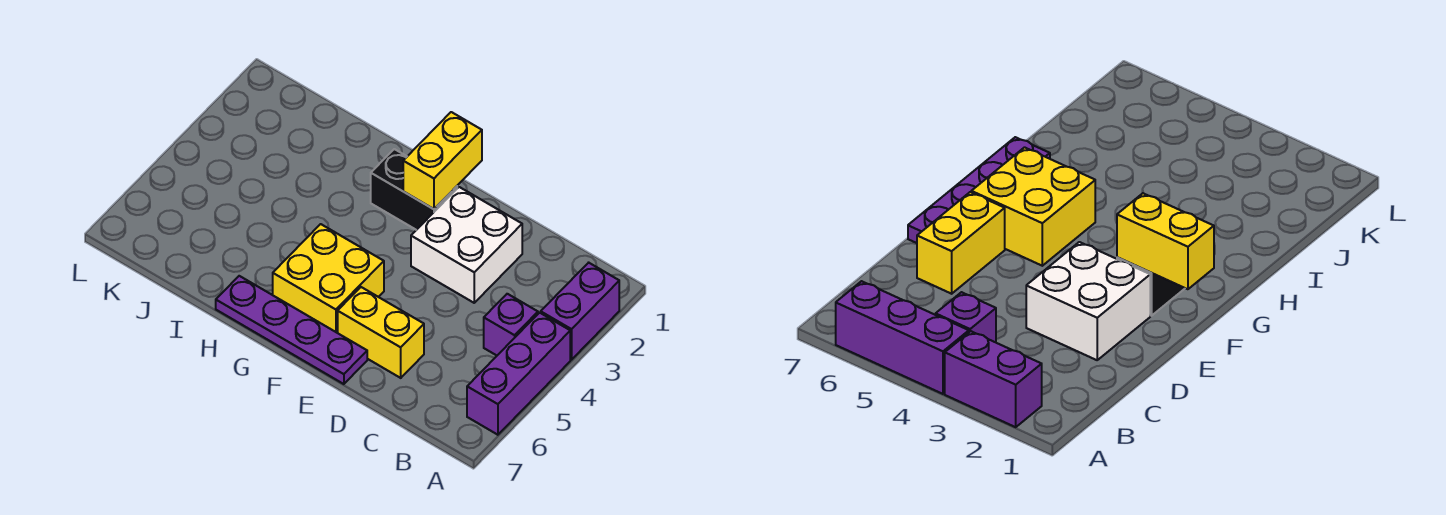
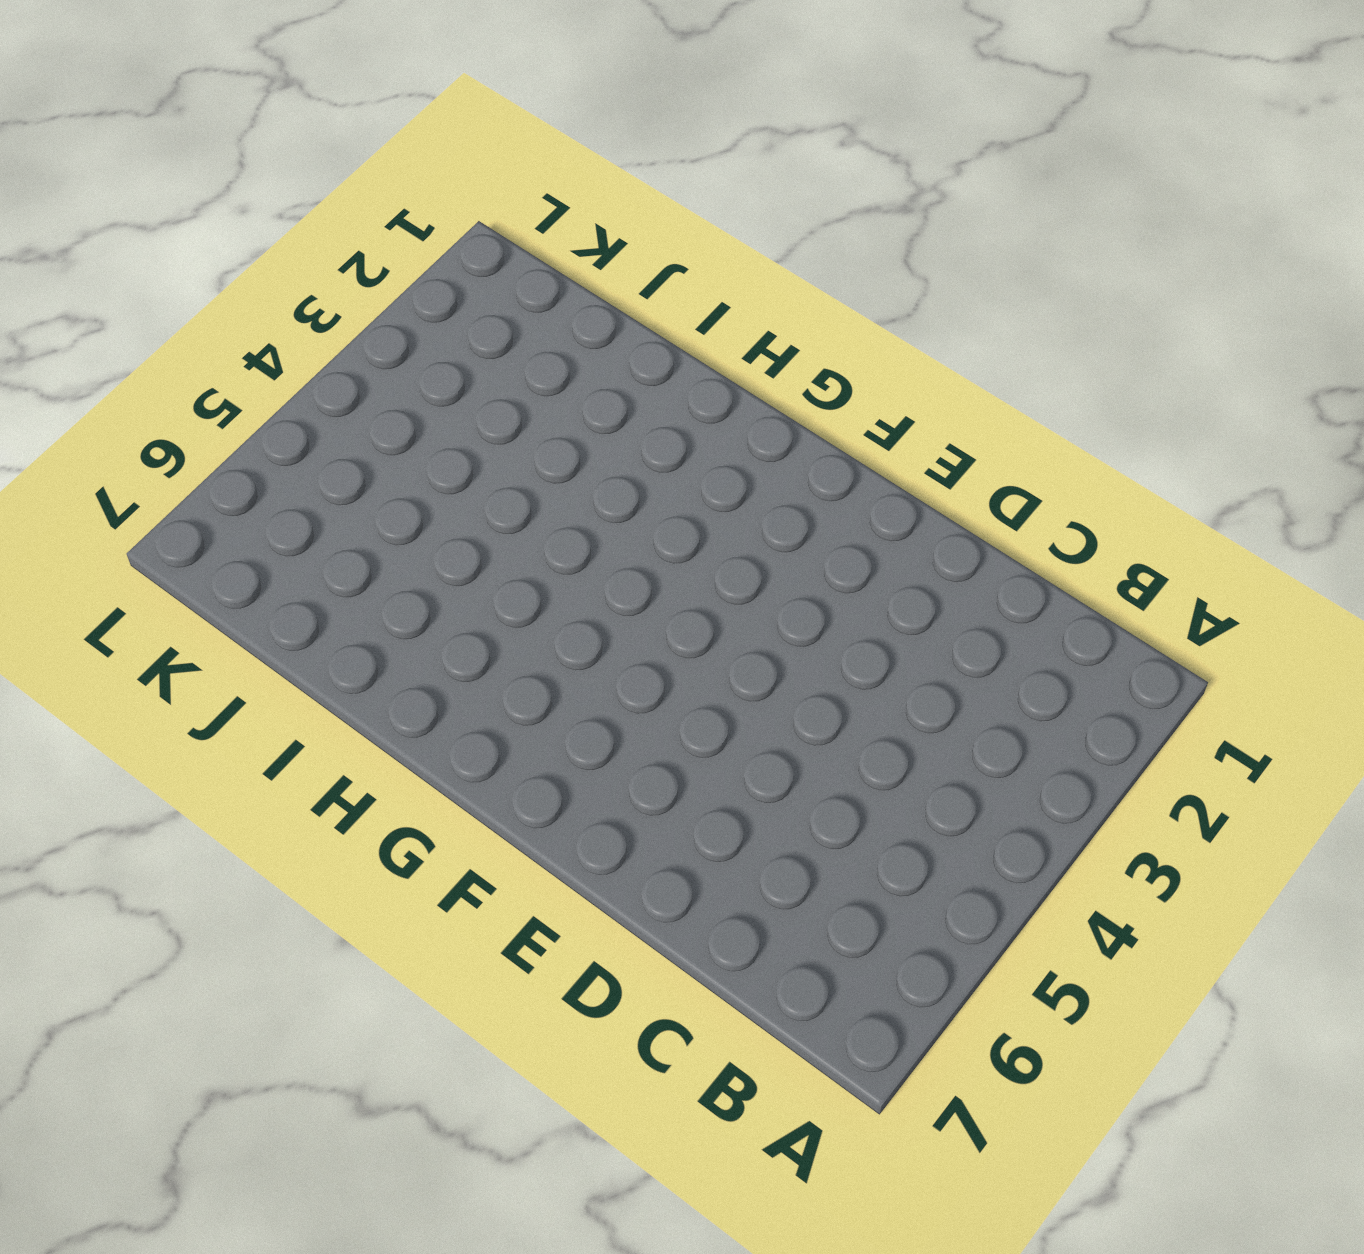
none -> purple brick A2:A3 level 1
none -> purple brick A4:A6 level 1

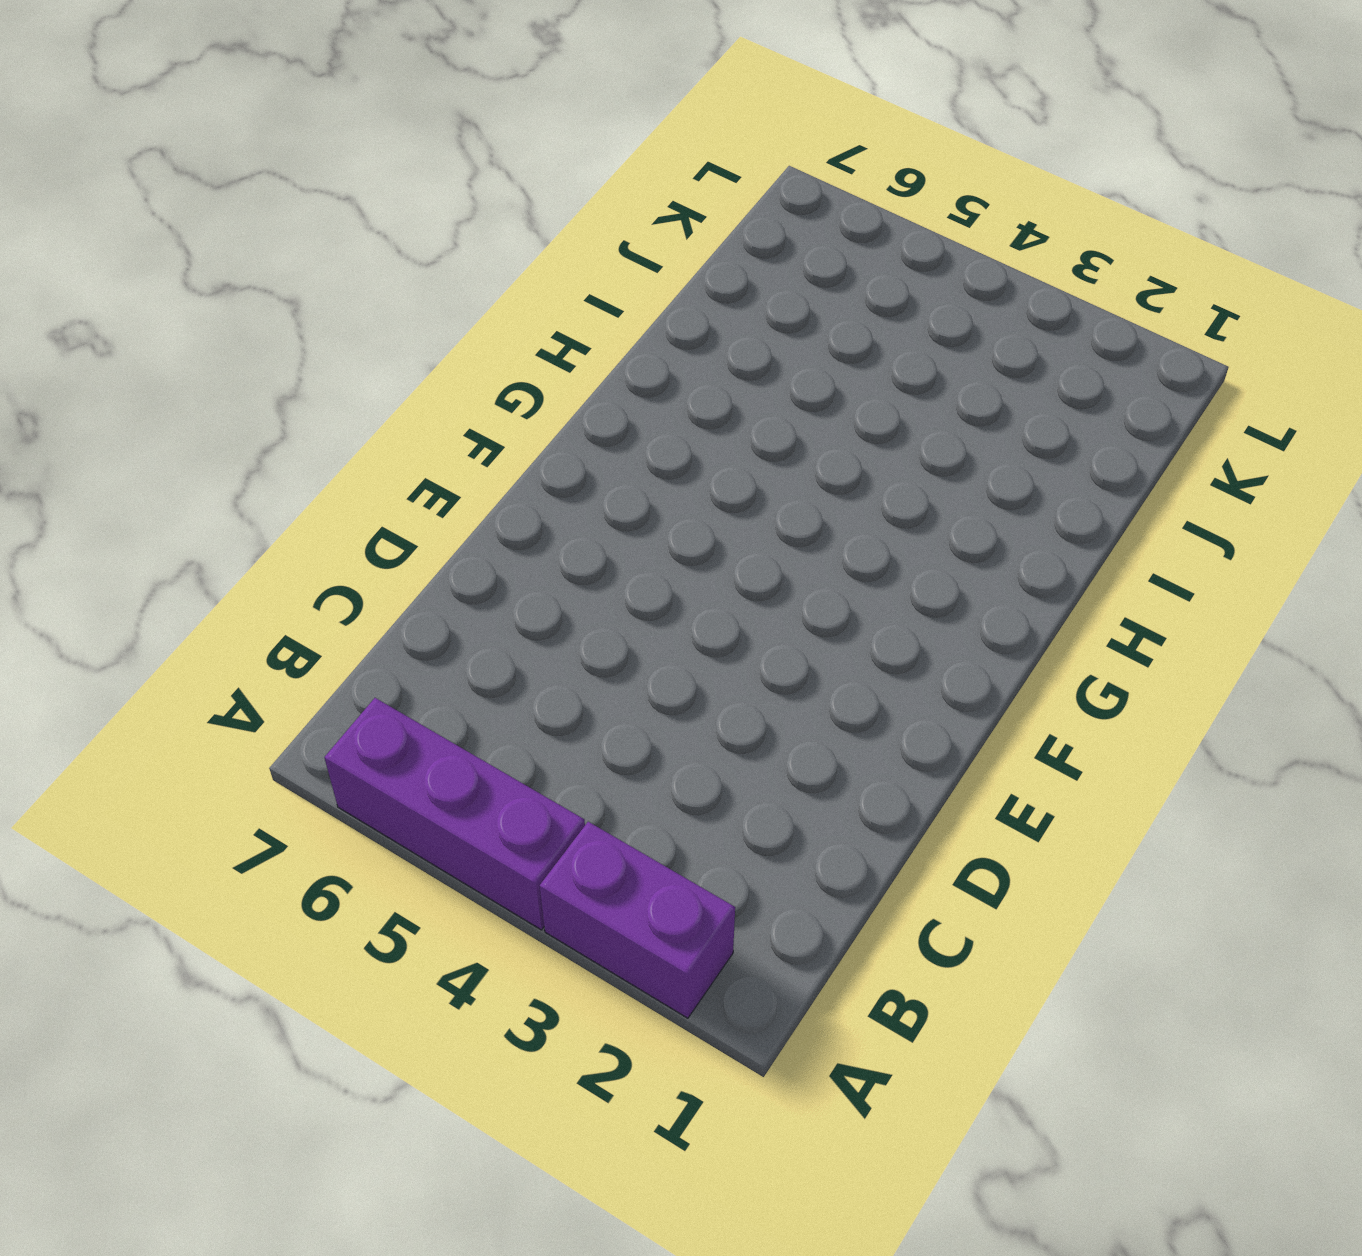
none -> purple brick B4 level 1
none -> white brick D2:E3 level 1

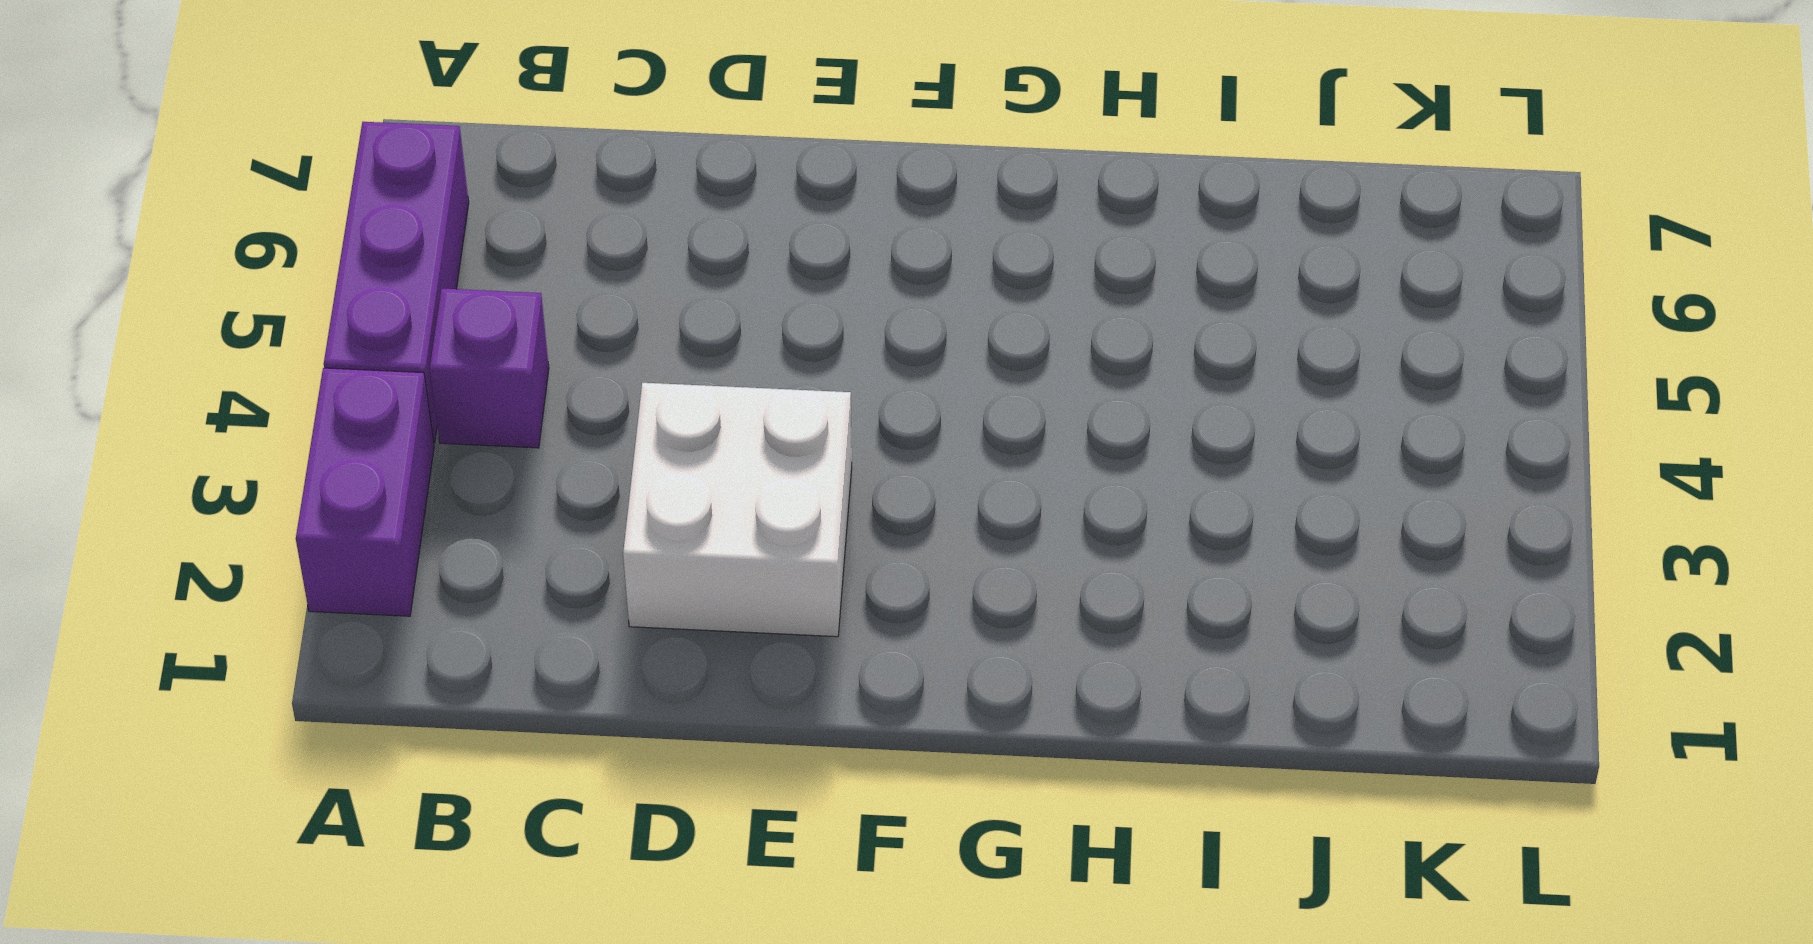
none -> yellow brick D6:E6 level 1
none -> purple plate E7:H7 level 1

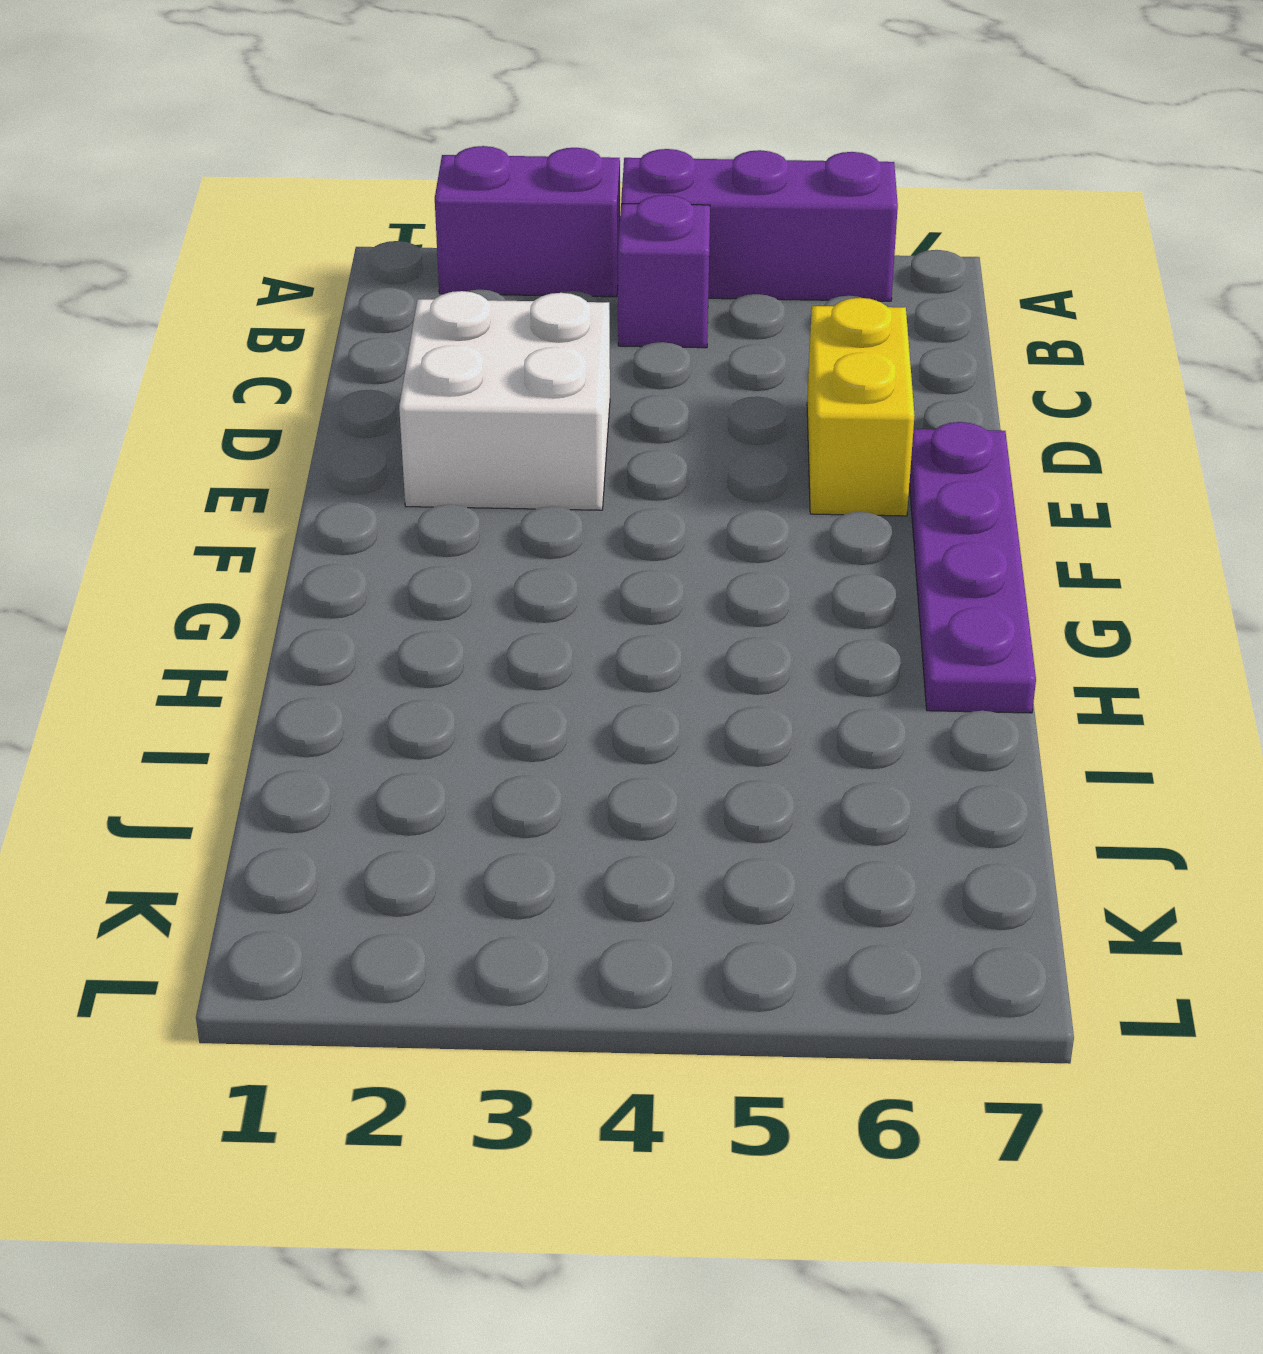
none -> black brick F2:G2 level 1
none -> yellow brick F5:G6 level 1

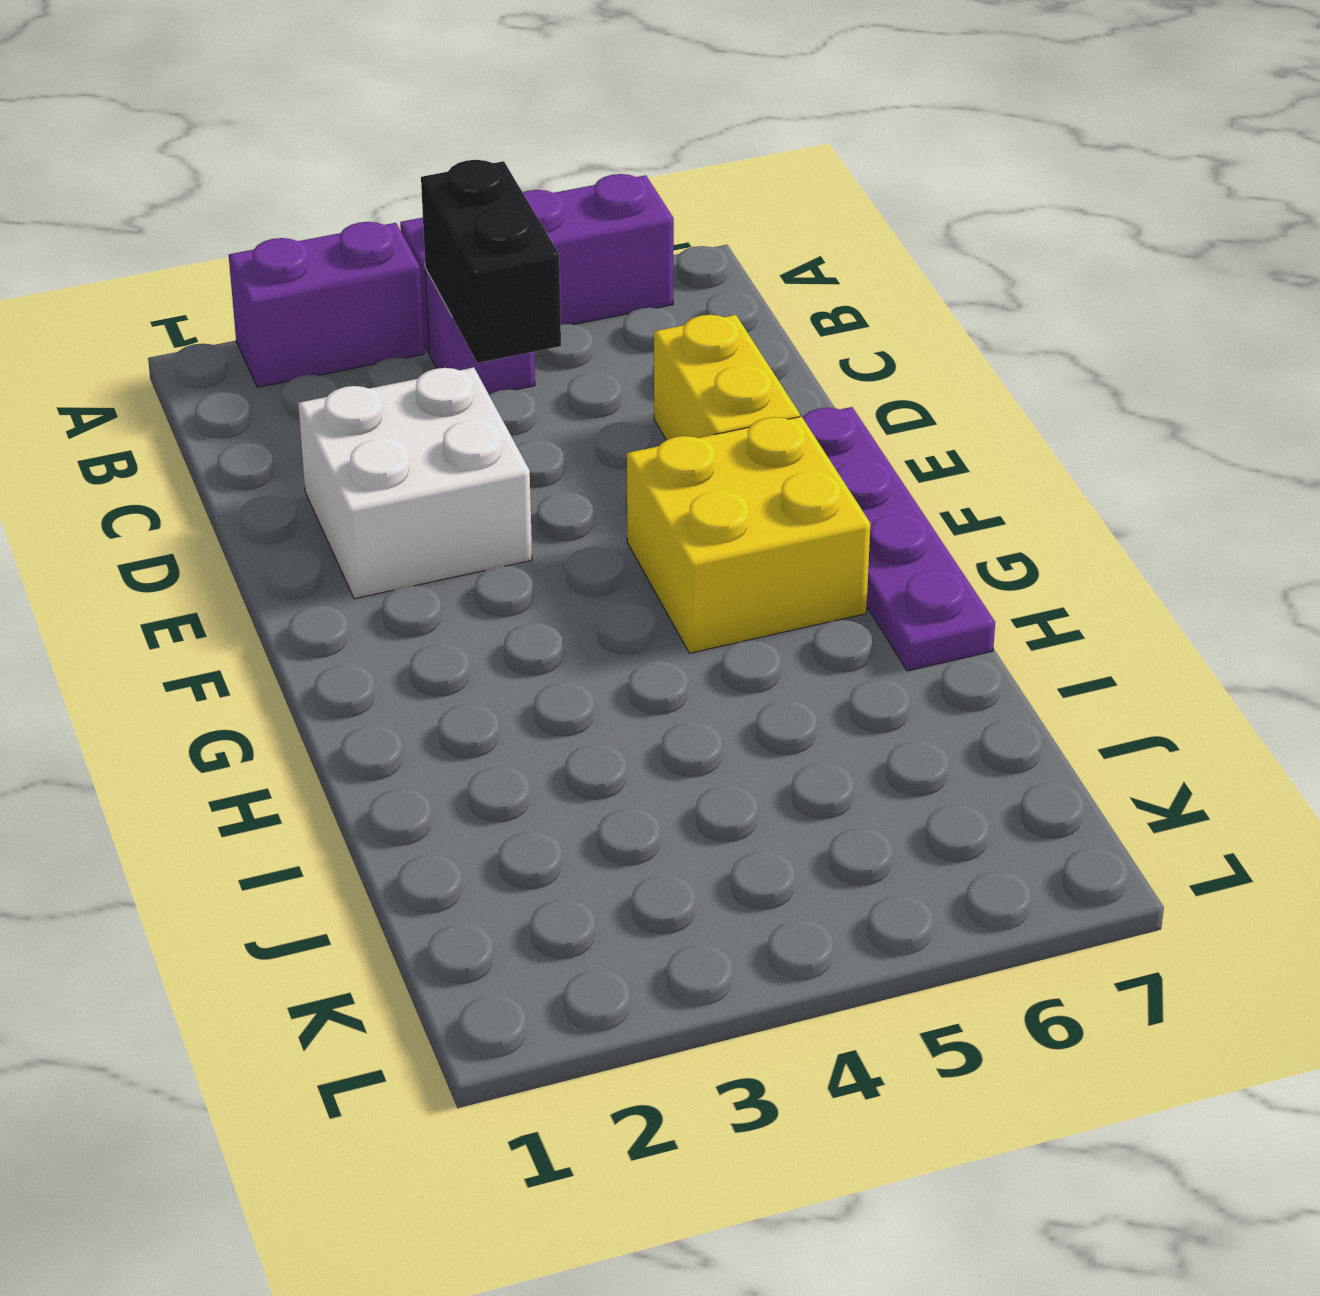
black brick B4:C4 level 2 -> black brick F2:G2 level 1
none -> yellow brick F1:F2 level 2

